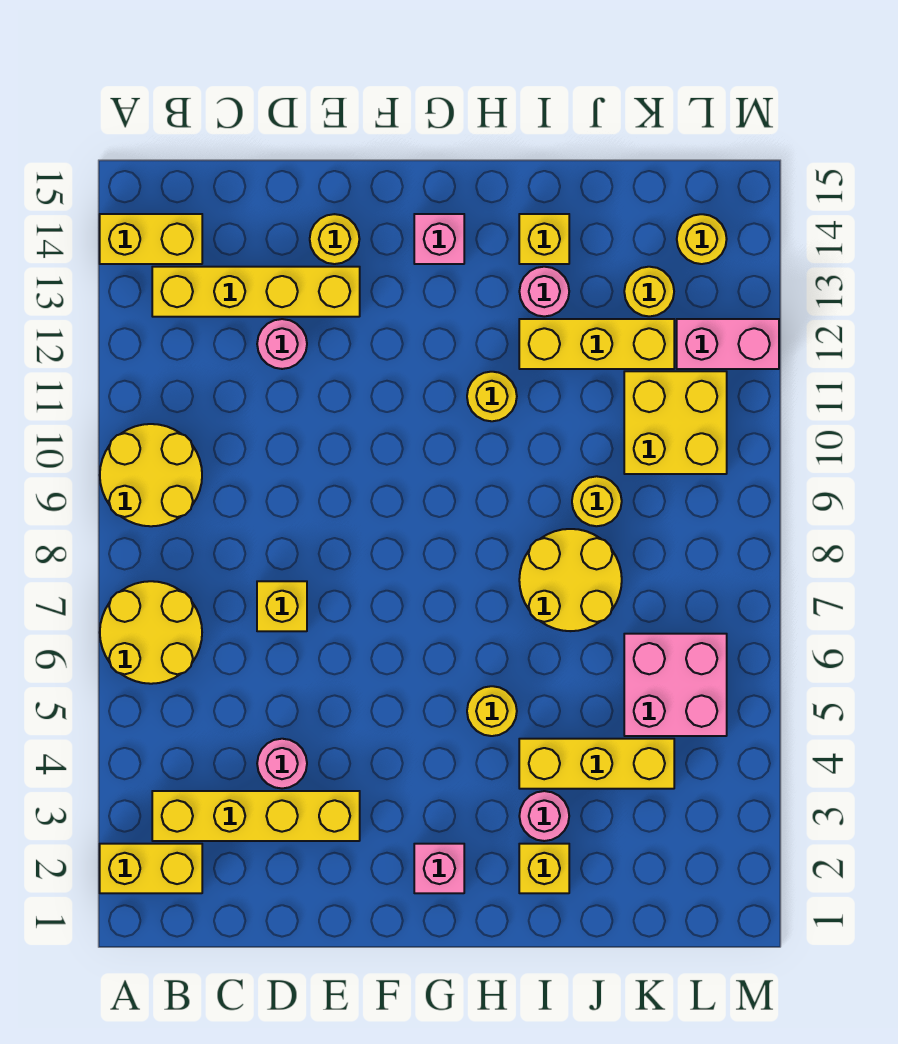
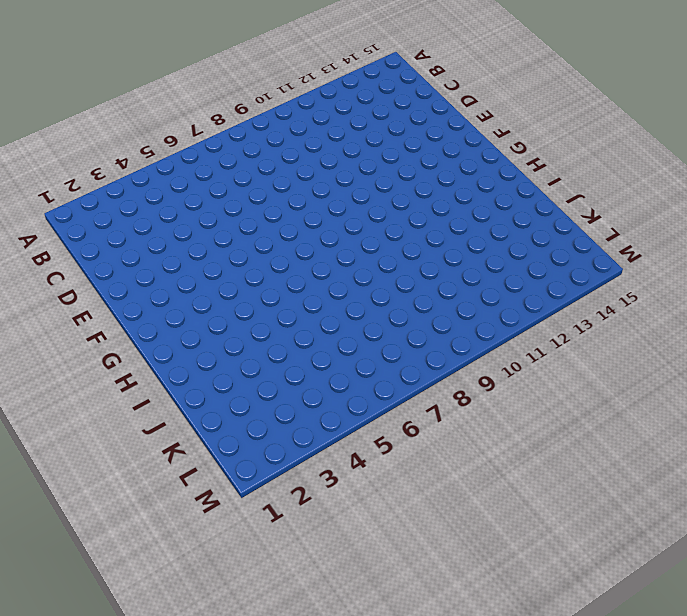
none -> yellow brick A2:B2 level 1
none -> yellow round brick A6:B7 level 1
none -> yellow round brick A9:B10 level 1

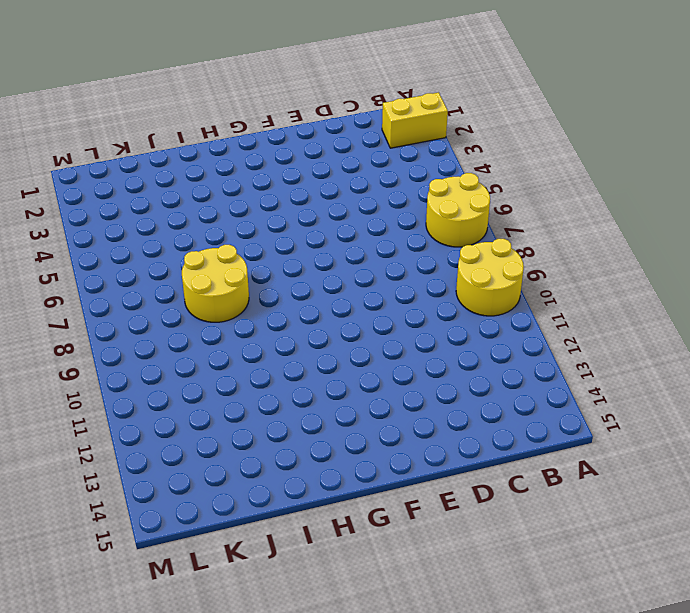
none -> yellow brick A14:B14 level 1
none -> yellow brick B3:E3 level 1
none -> yellow brick B13:E13 level 1

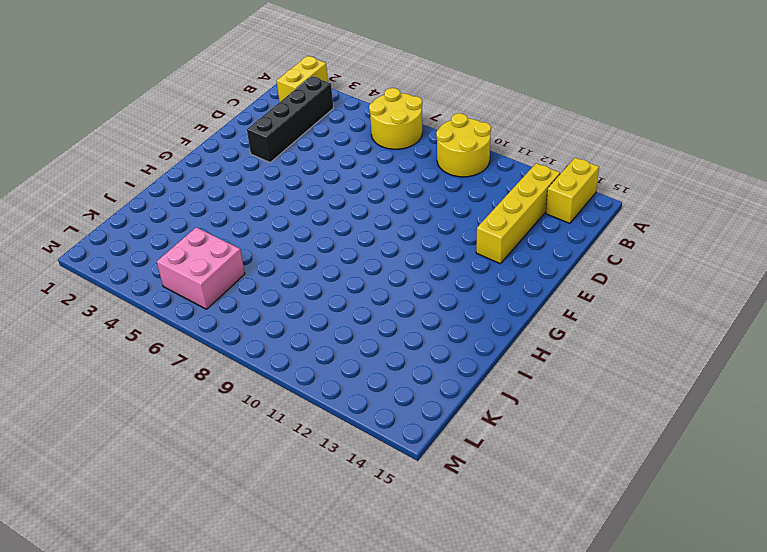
black brick B3:E3 level 1 -> yellow brick B3:E3 level 1
none -> pink round brick D4 level 1
none -> yellow brick D7 level 1
none -> pink round brick D12 level 1

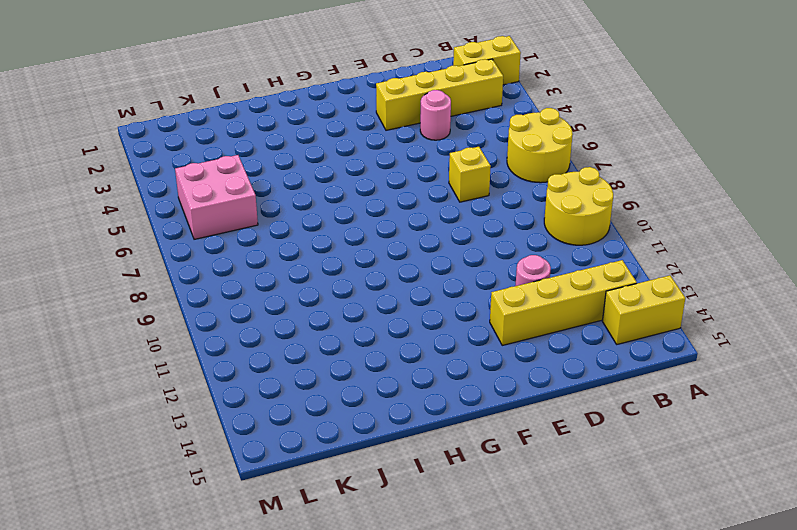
none -> yellow round brick E14 level 1
none -> pink brick G2 level 1
none -> pink brick G14 level 1

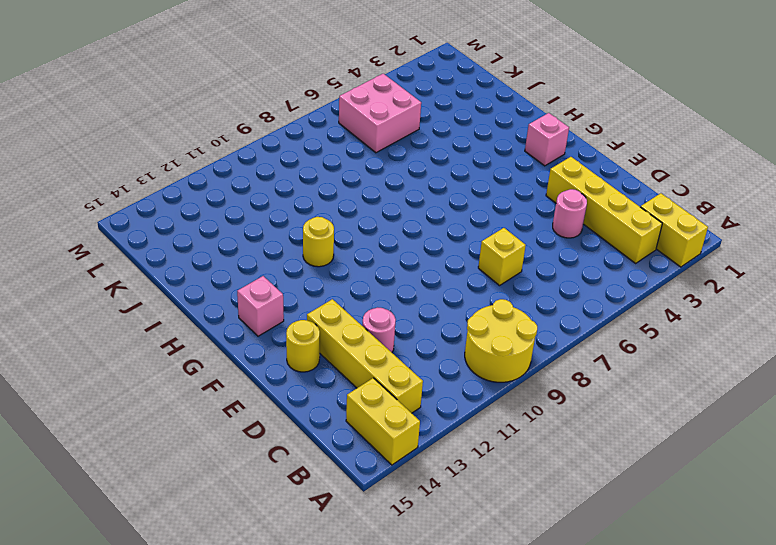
none -> yellow round brick A6:B7 level 1
none -> yellow round brick H5 level 1
none -> yellow brick I2 level 1

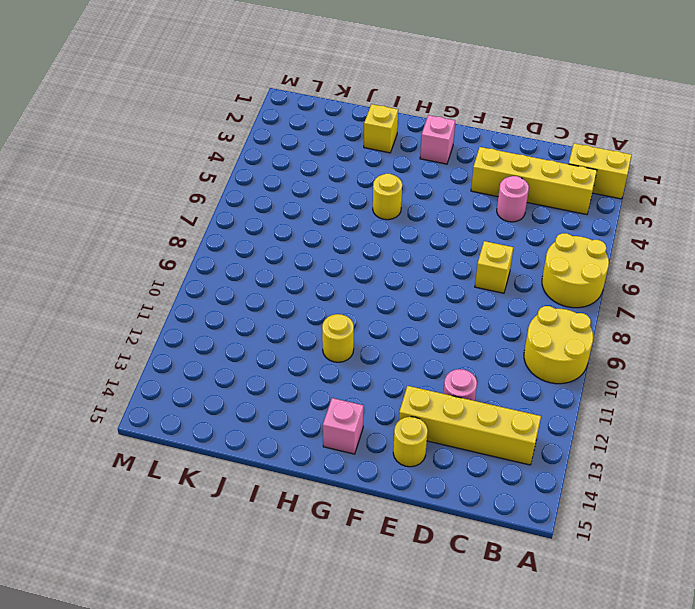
none -> yellow brick A14:B14 level 1
none -> pink round brick I3 level 1
none -> yellow brick I4:K4 level 1

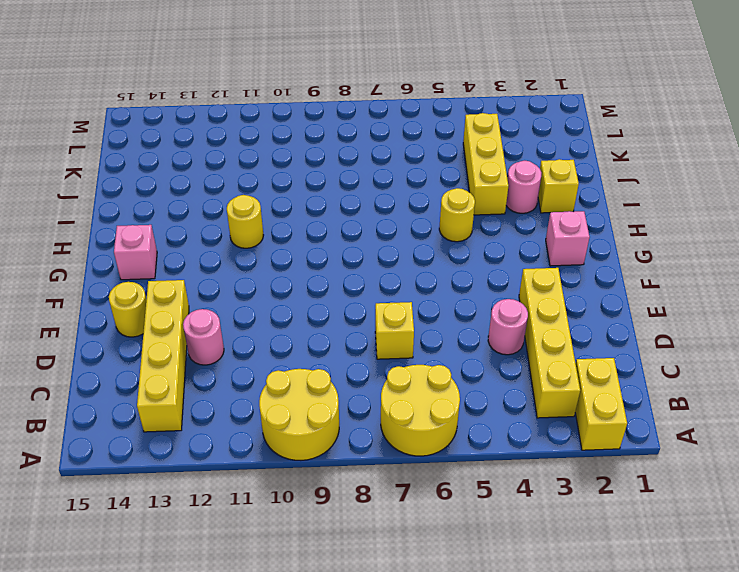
none -> yellow brick A14:B14 level 1
none -> yellow round brick I7:J8 level 1
none -> yellow brick I12:K12 level 1

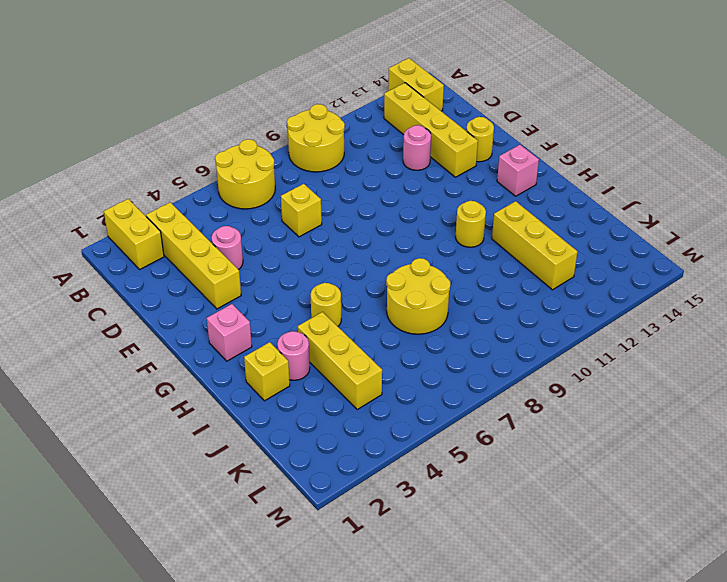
none -> pink round brick I13 level 1
none -> yellow brick I14 level 1
none -> yellow round brick J9 level 1

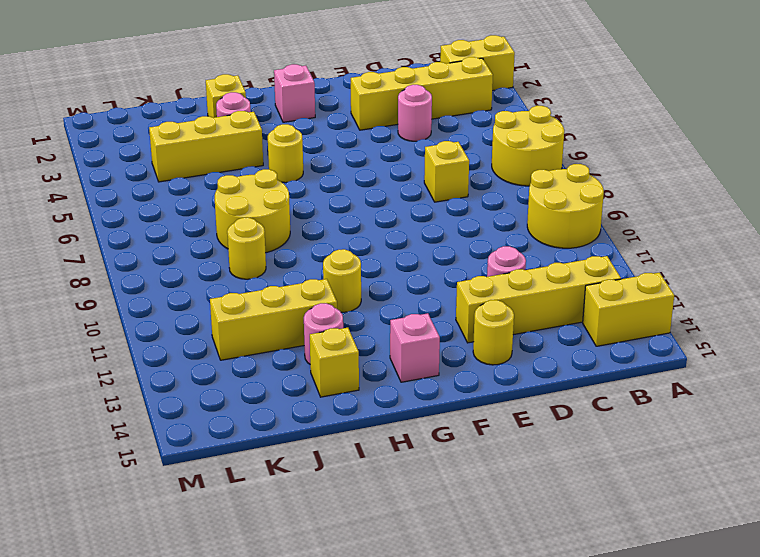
none -> pink brick K5:L6 level 1
none -> yellow brick K10:L11 level 1
none -> yellow round brick K13 level 1

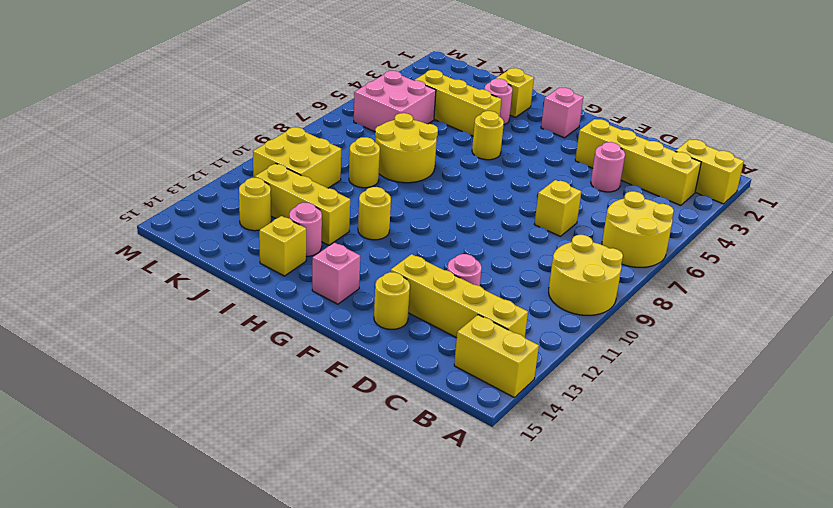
none -> pink brick L12:M12 level 1
none -> yellow round brick L14 level 1

